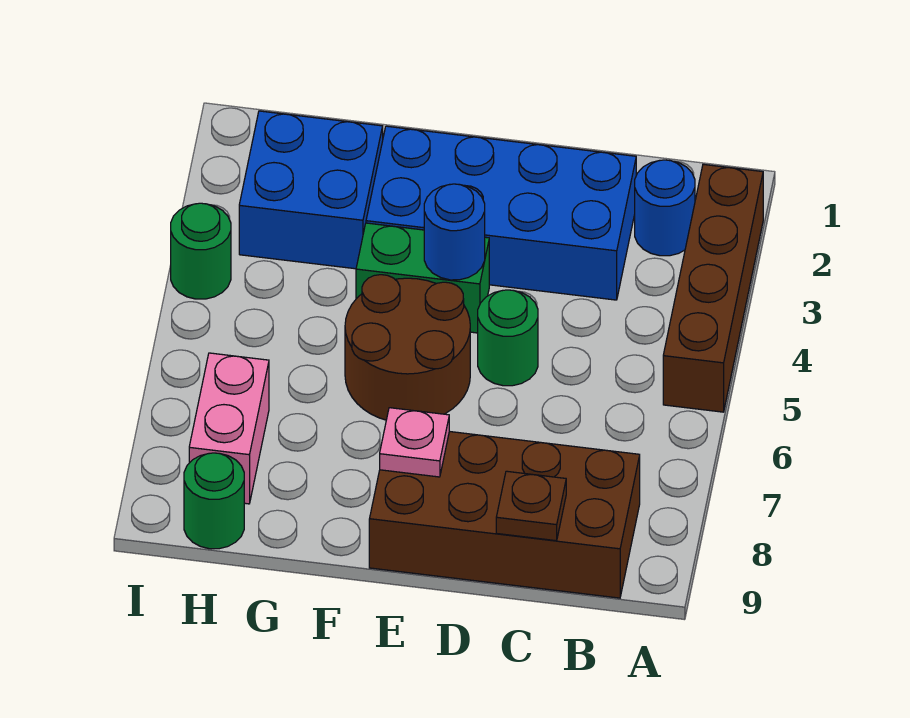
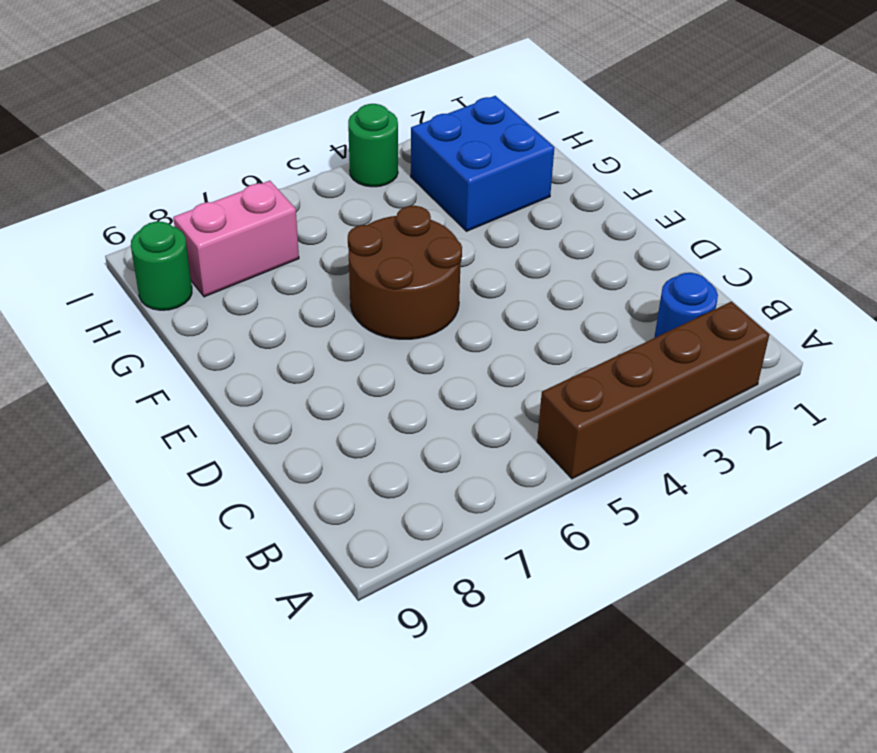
none -> brown brick B8:E9 level 1
none -> blue brick C2:F3 level 1
none -> green round brick D5 level 1

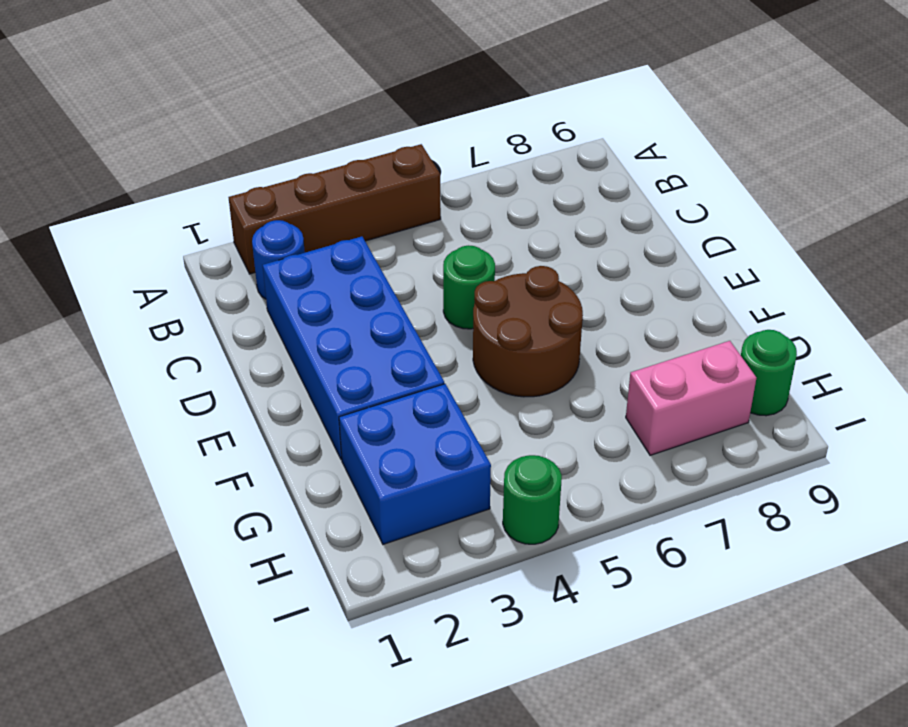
none -> brown brick B8:E9 level 1
none -> green brick E4:F4 level 1
none -> brown plate C9 level 2

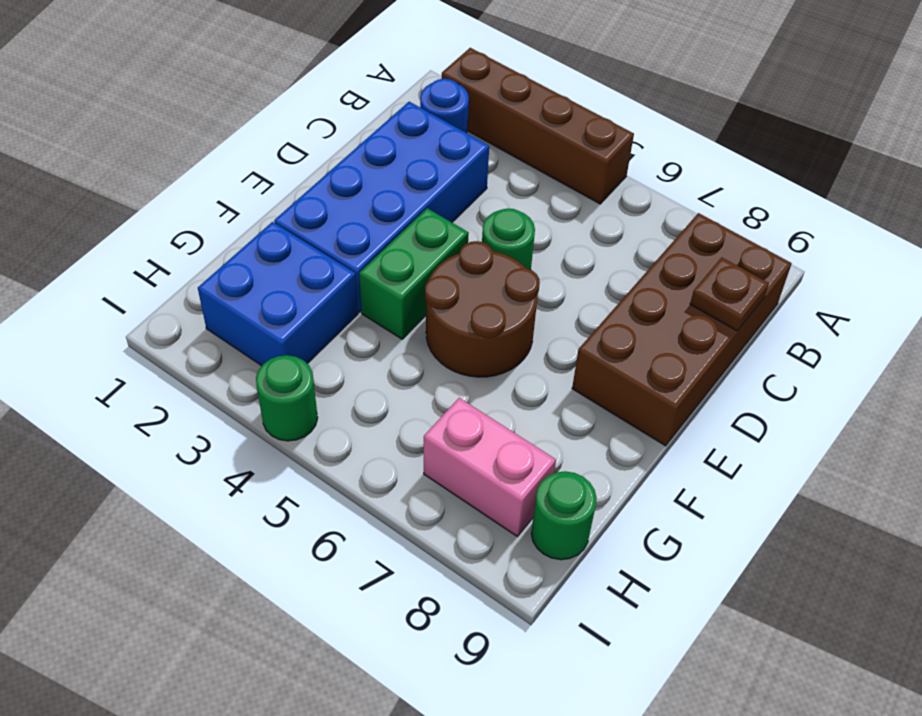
none -> blue round brick E4 level 2
none -> pink plate E8 level 2

